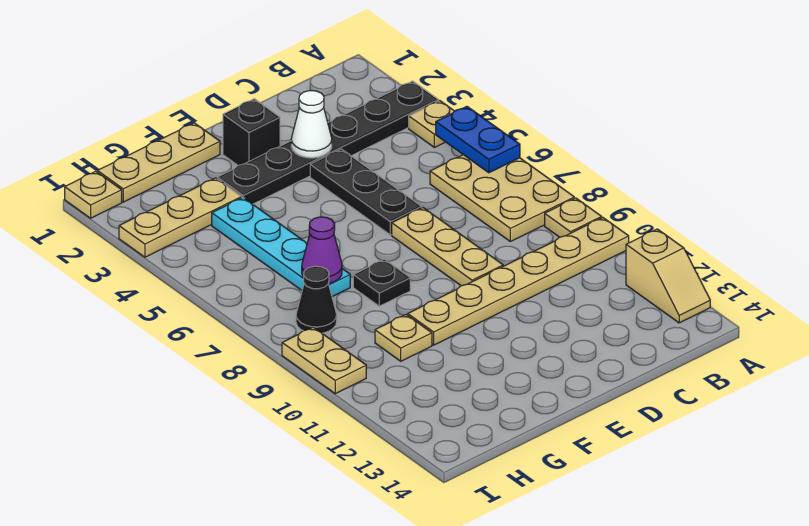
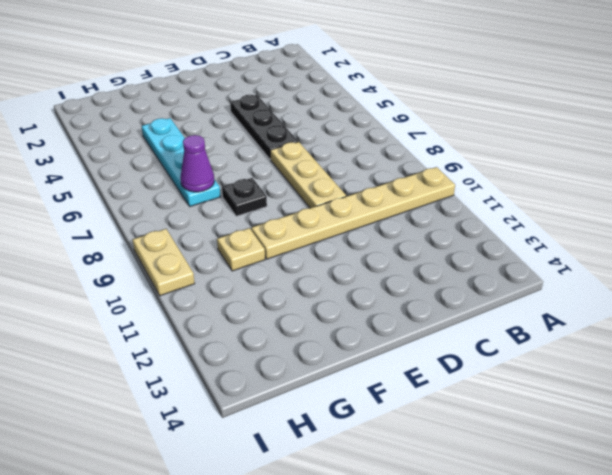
none -> black plate A3:F3 level 1
none -> tan plate A4 level 1
none -> tan plate A6:B8 level 1

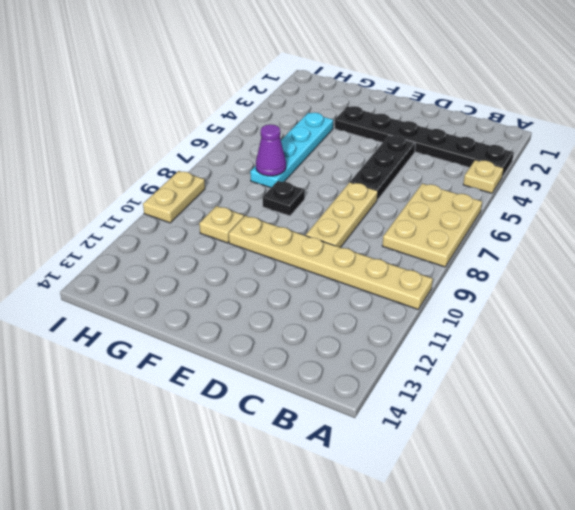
none -> tan plate A9 level 1
none -> tan slope A12:A13 level 1 top 12
none -> black brick E2 level 1

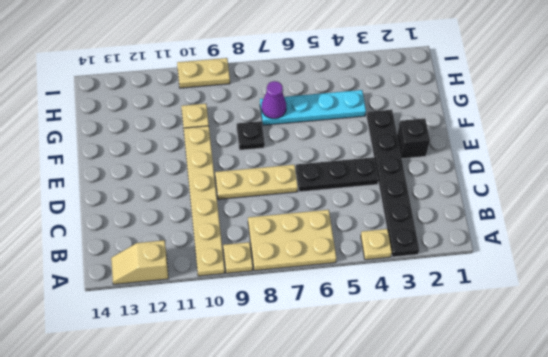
none -> tan plate F1:H1 level 1
none -> tan plate G3:I3 level 1
none -> black cone H8 level 1

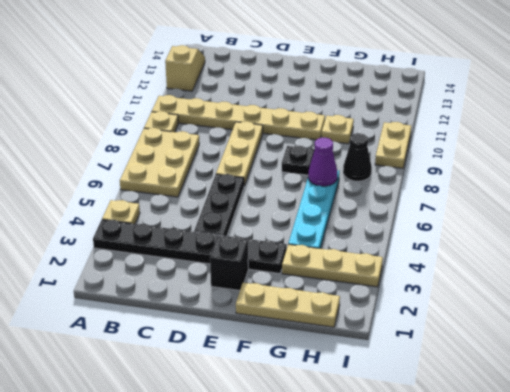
none -> tan plate I1 level 1
none -> blue plate A5:A6 level 2
none -> white cone D3 level 2

